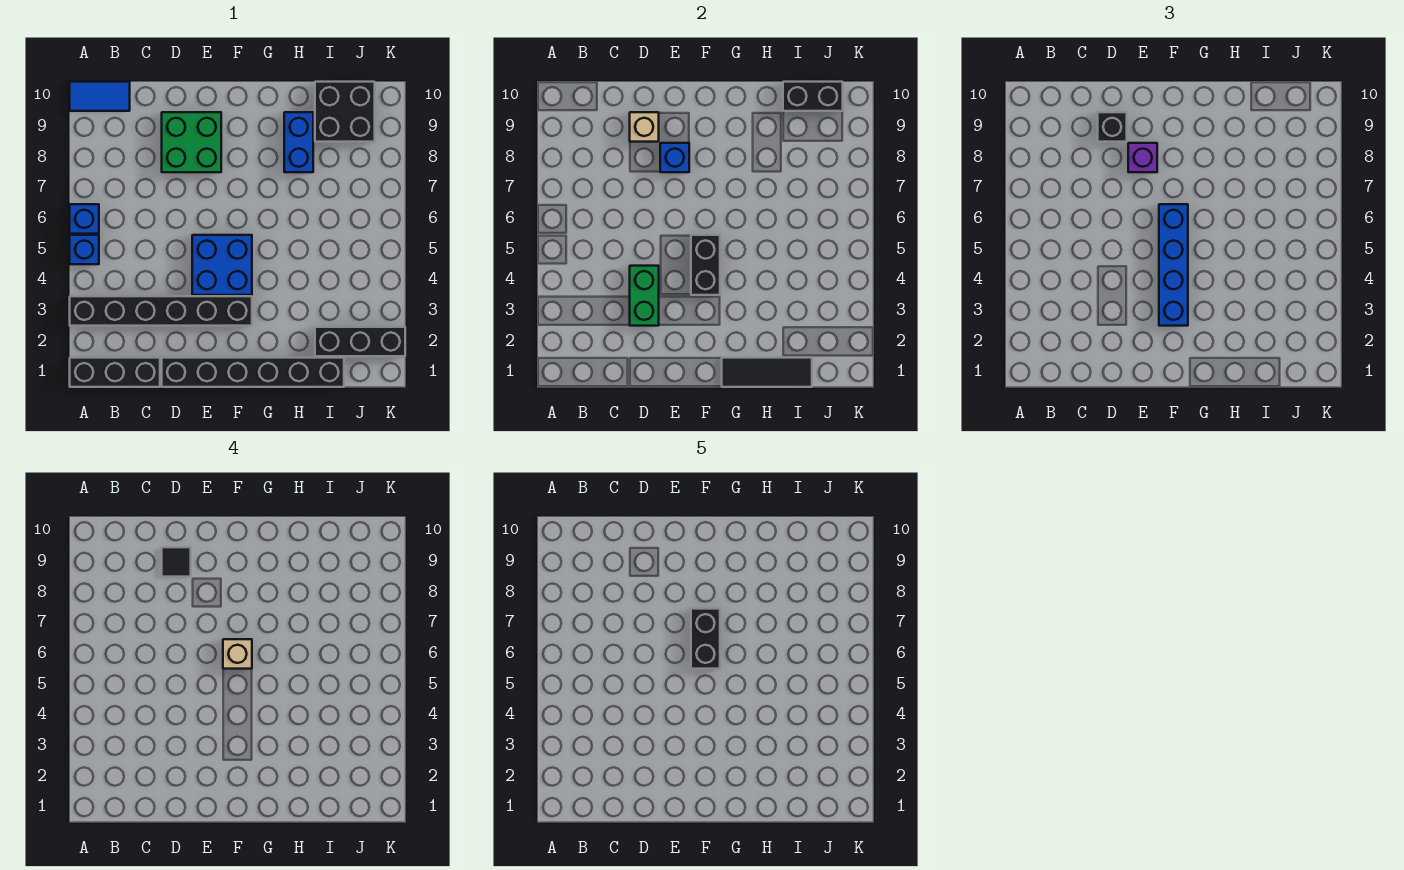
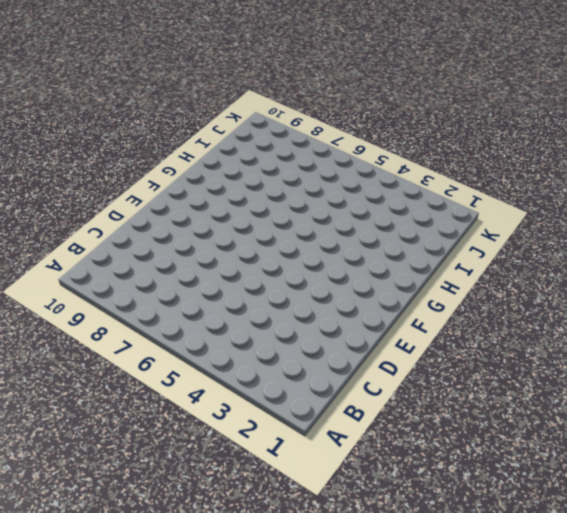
none -> black brick A1:C1 level 1
none -> black brick A3:F3 level 1
none -> blue brick A5 level 1

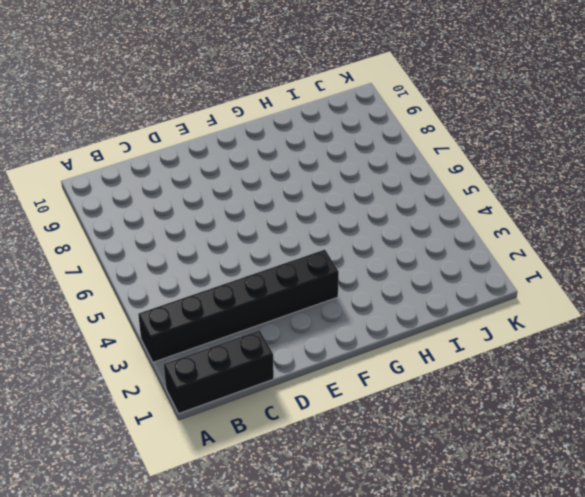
none -> blue brick A5 level 1
none -> blue brick A6 level 1
none -> blue tile A10:B10 level 1

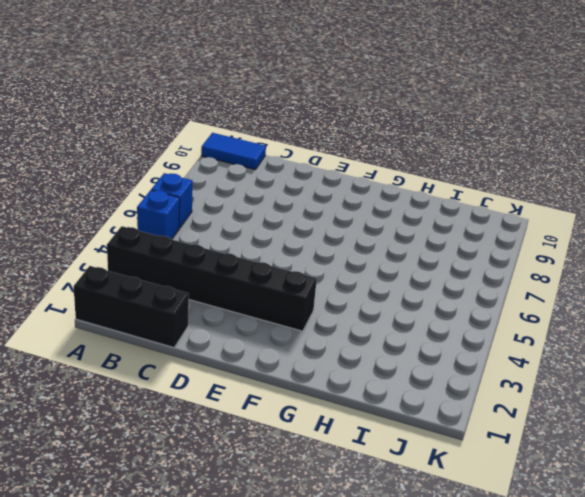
none -> black brick D1:I1 level 1
none -> green brick D8:E9 level 1
none -> blue brick E4:F5 level 1

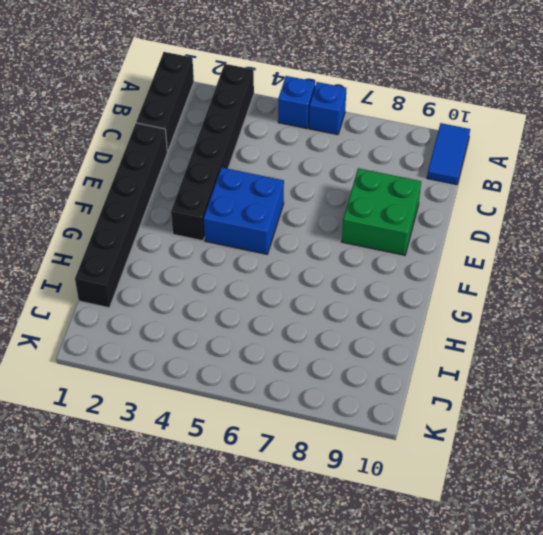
none -> blue brick H8:H9 level 1
none -> black brick I2:K2 level 1
none -> black brick I9:J10 level 1

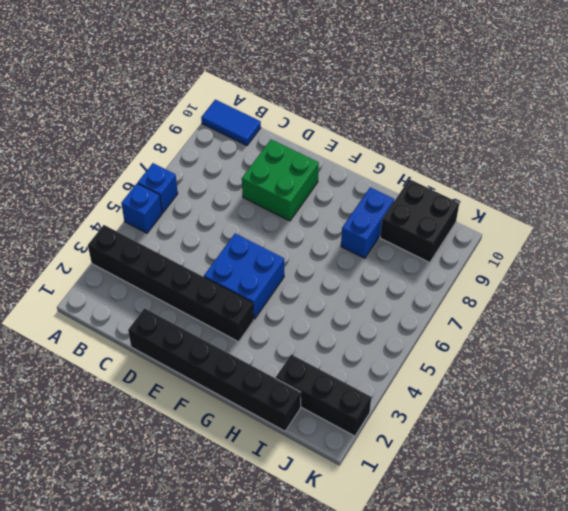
none -> black brick A1:C1 level 1
none -> green brick D3:D4 level 2
none -> tan brick D9 level 2

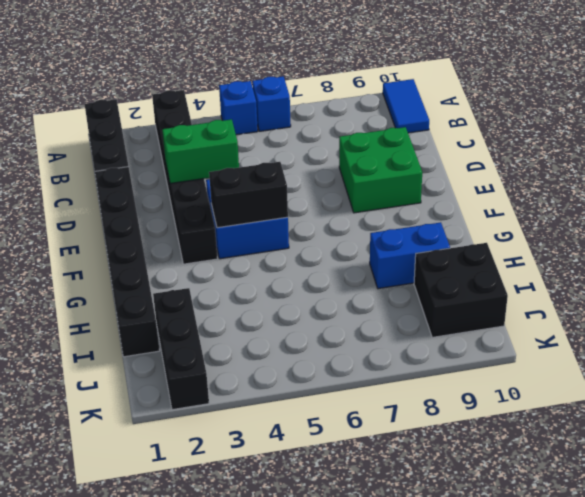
none -> tan brick D9 level 2
none -> blue brick E8 level 2
none -> black tile G1:I1 level 2

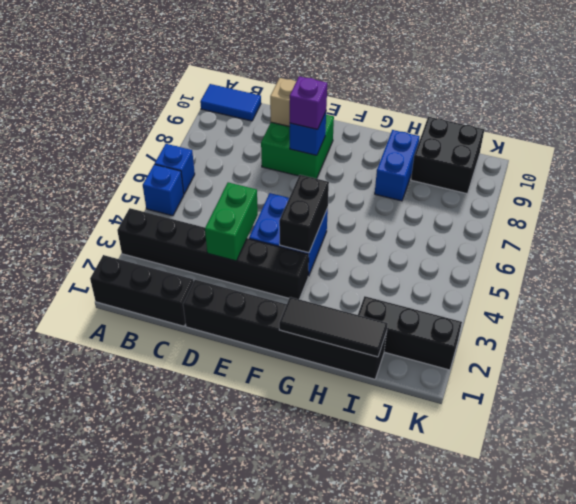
none -> black brick I10:J10 level 2
none -> black brick D9 level 3
none -> blue brick F3:F6 level 3

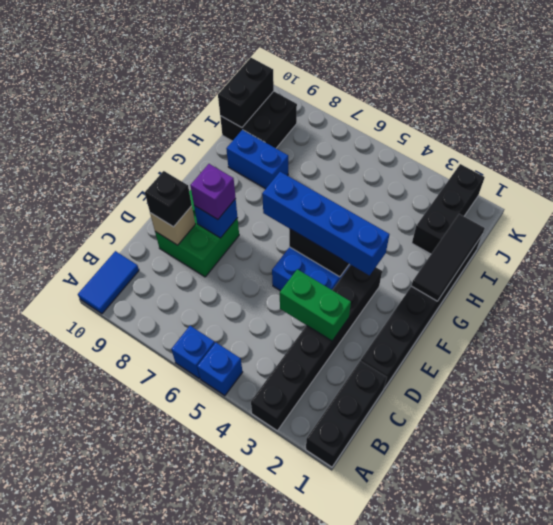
none -> black tile D9 level 4
none -> tan brick F6 level 4
none -> black brick F6:F7 level 5

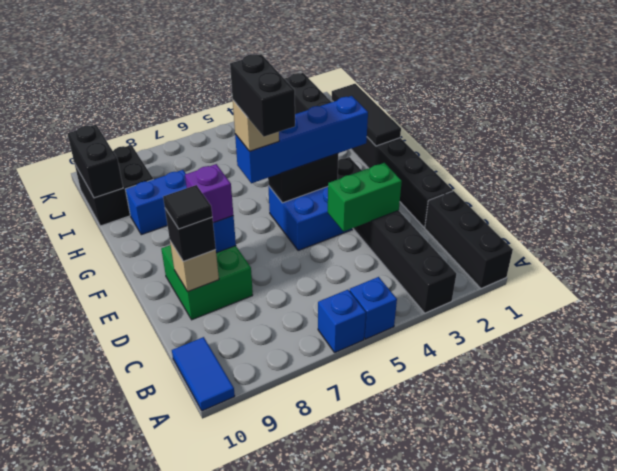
black brick E6:F6 level 5 -> black brick F6:F7 level 5

